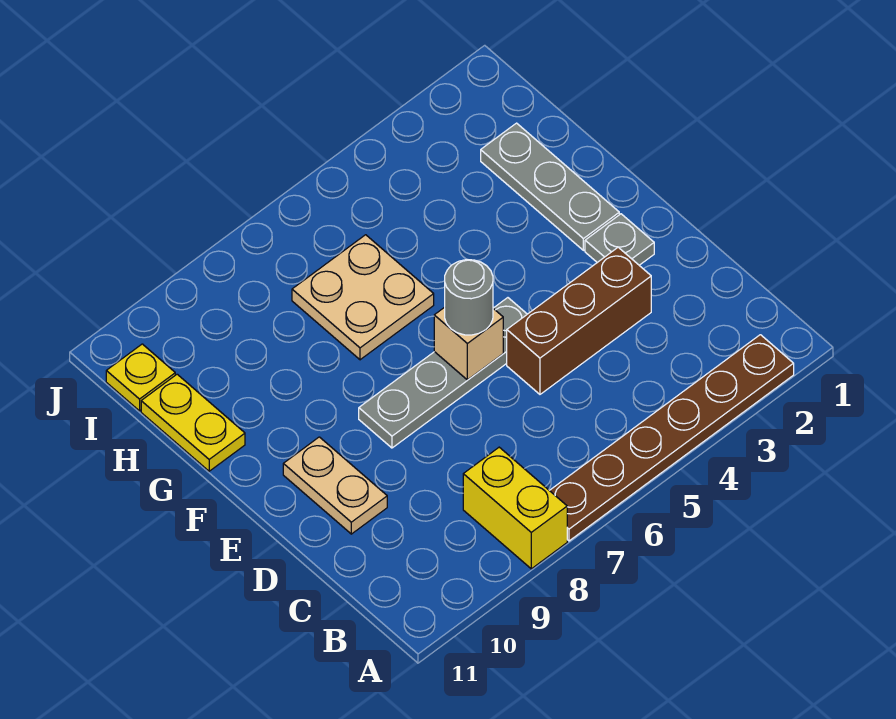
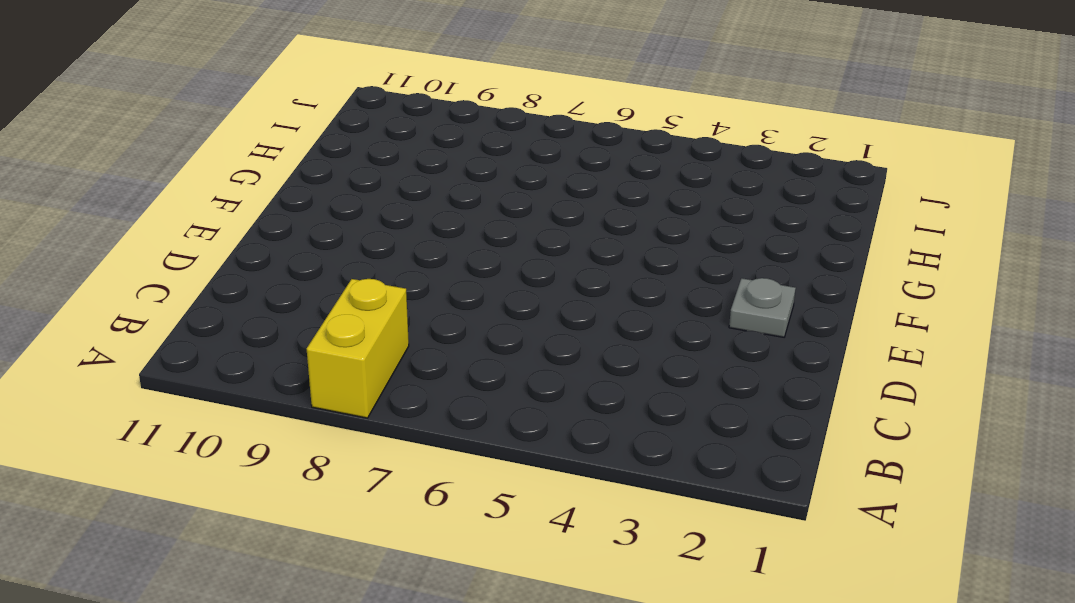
none -> brown plate A2:A7 level 1
none -> brown brick D3:D5 level 1
none -> tan plate D10:E10 level 1

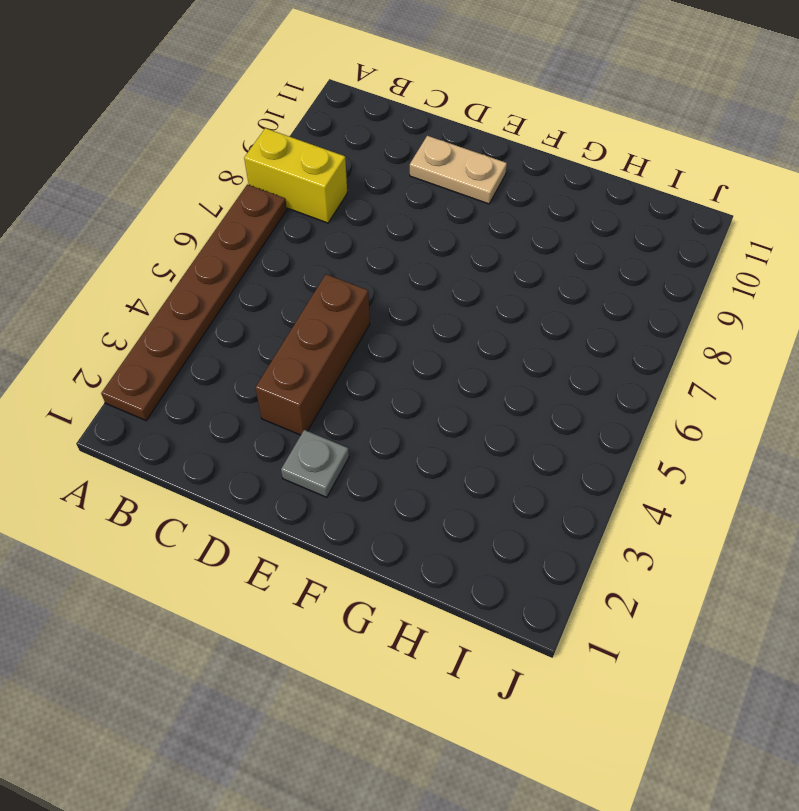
none -> grey plate E5:E8 level 1
none -> grey plate F2:H2 level 1
none -> tan plate G6:H7 level 1

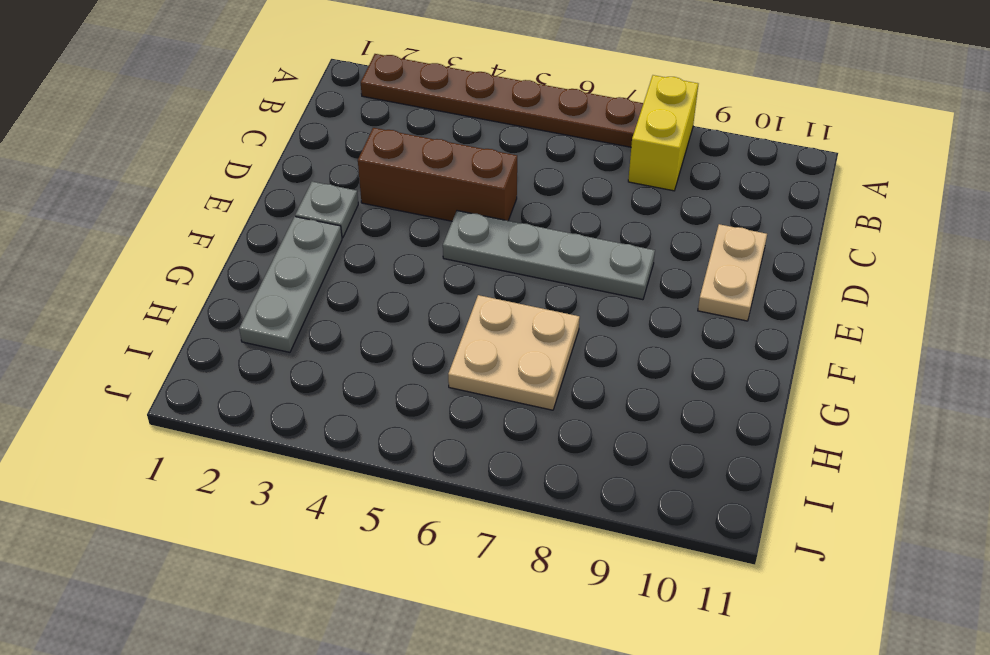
none -> yellow plate G11:H11 level 1
none -> yellow plate I11 level 1
none -> tan brick E6 level 2

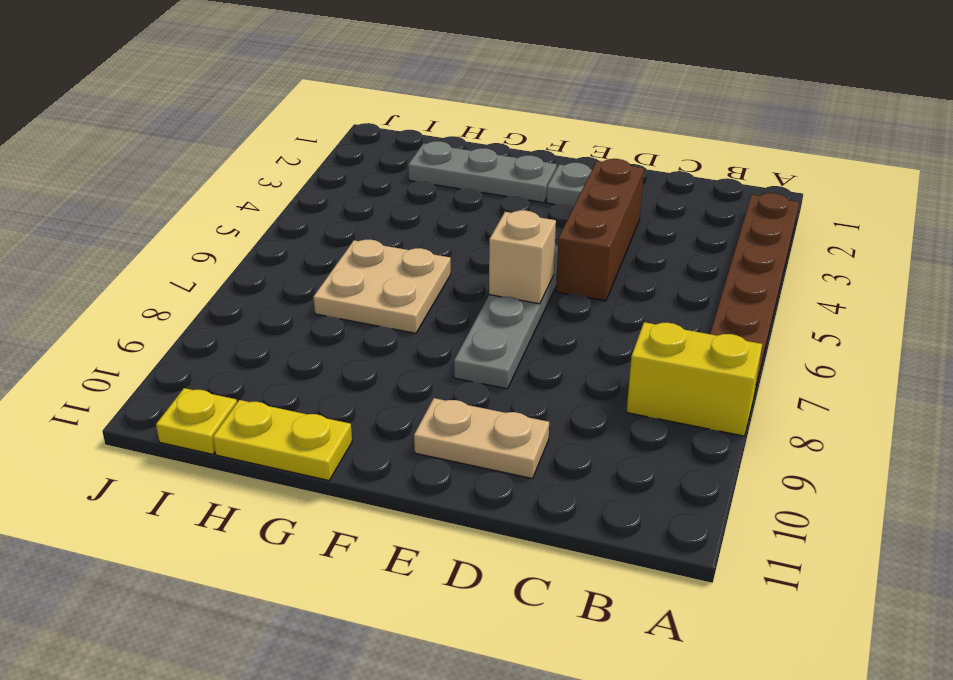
none -> grey round brick E6 level 3

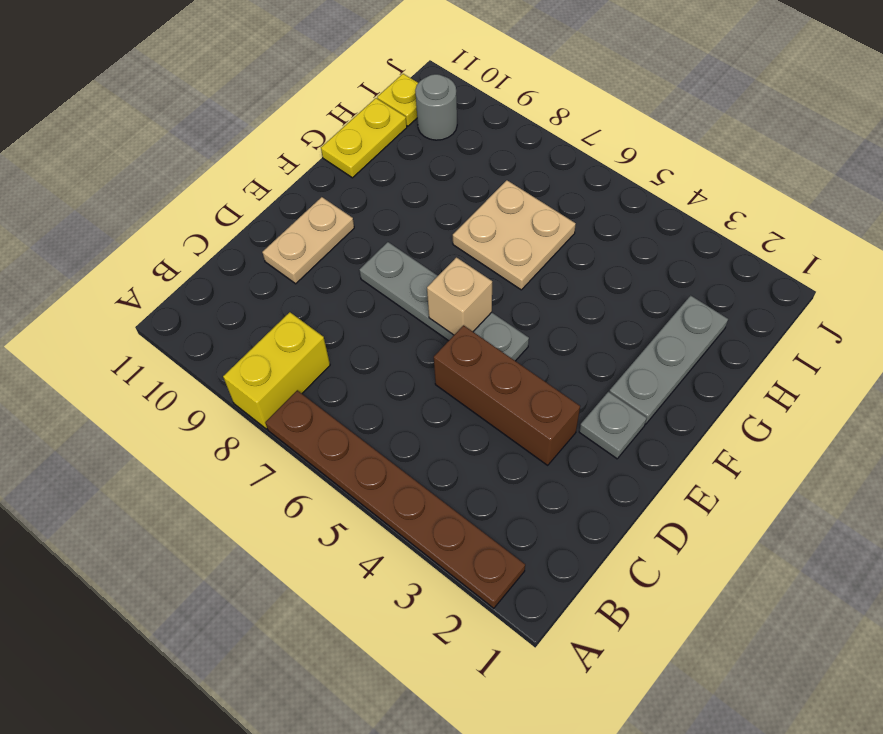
grey round brick I10 level 1 -> grey round brick E6 level 3

